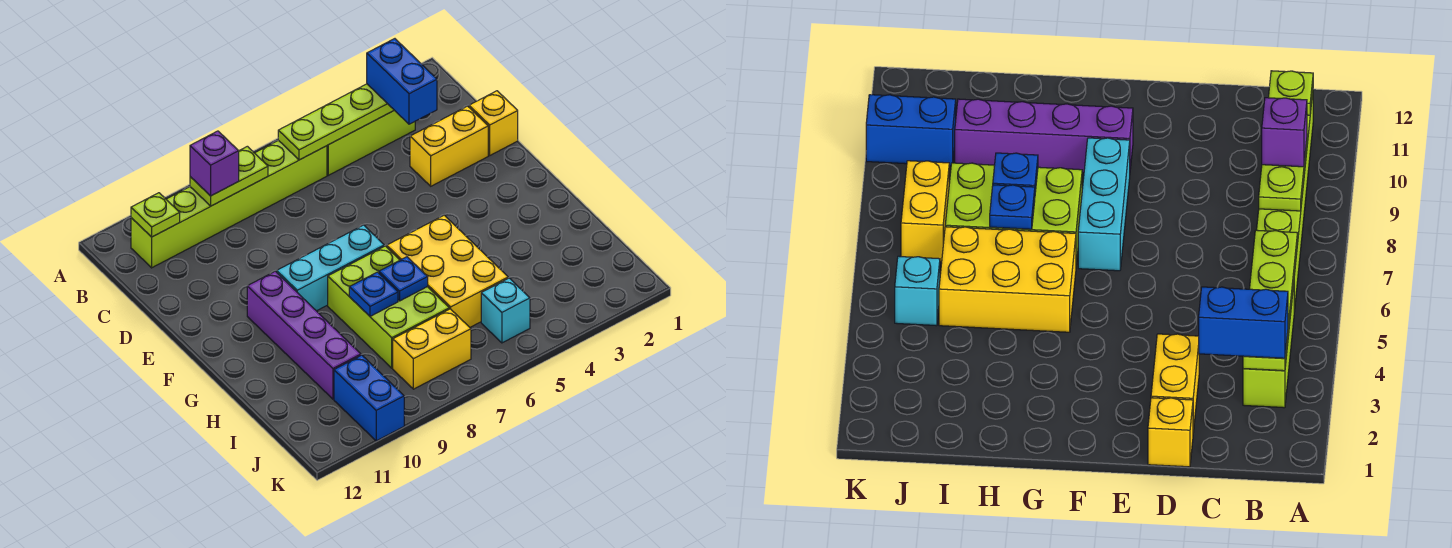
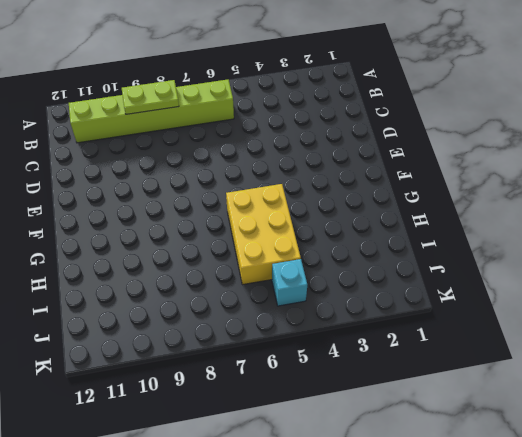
none -> lime brick B3:B5 level 1
none -> yellow brick D1 level 1
none -> yellow brick D2:D3 level 1

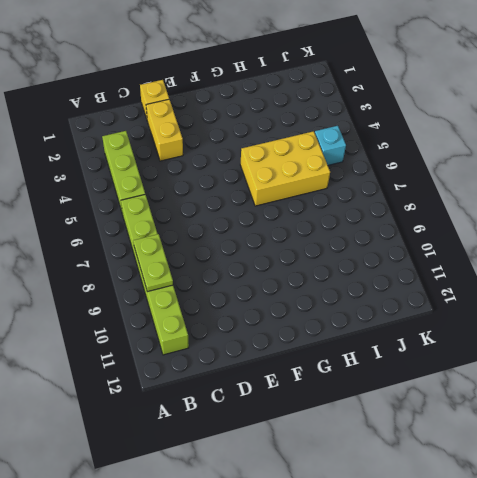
none -> cyan brick F7:F9 level 1
none -> purple brick F10:I10 level 1
none -> lime brick G7:I8 level 1

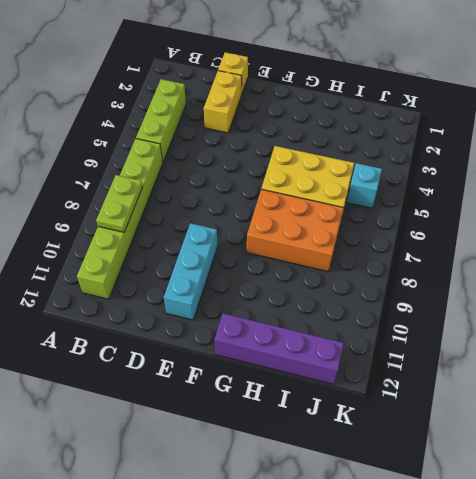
cyan brick E9:E11 level 1 -> cyan brick F7:F9 level 1
orange brick G7:I8 level 1 -> lime brick G7:I8 level 1
purple brick G12:J12 level 1 -> purple brick F10:I10 level 1
none -> yellow brick J7:J8 level 1
none -> blue brick J10:K10 level 1
none -> lime plate B3:B6 level 2

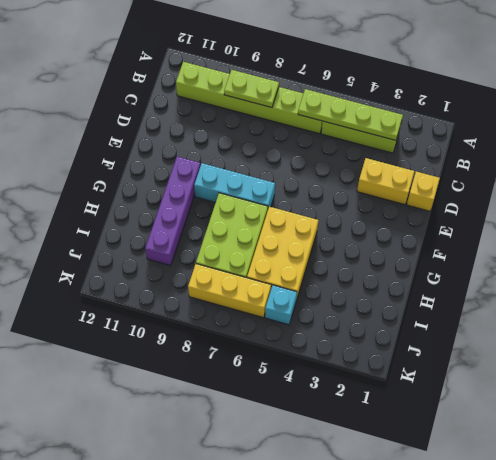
yellow brick J6:J8 level 1 -> yellow brick J7:J8 level 1
none -> blue brick J10:K10 level 1
none -> lime plate B11 level 2
none -> blue plate H7 level 2

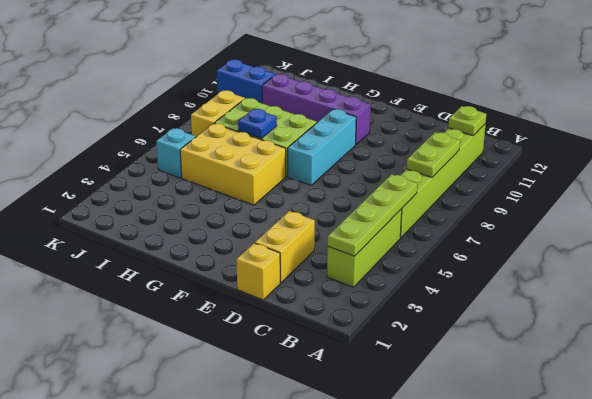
none -> blue plate H8 level 2
none -> blue brick B3:C3 level 3
none -> purple brick B9 level 3

